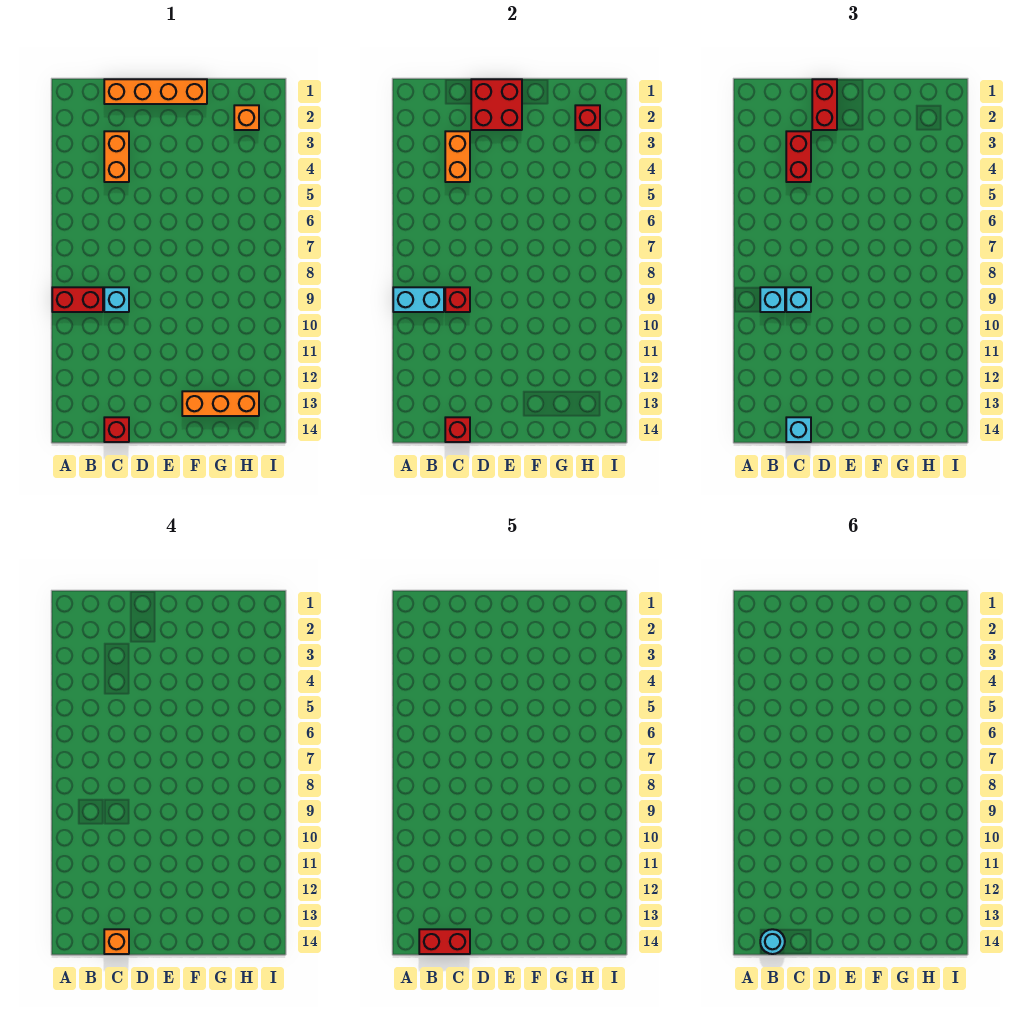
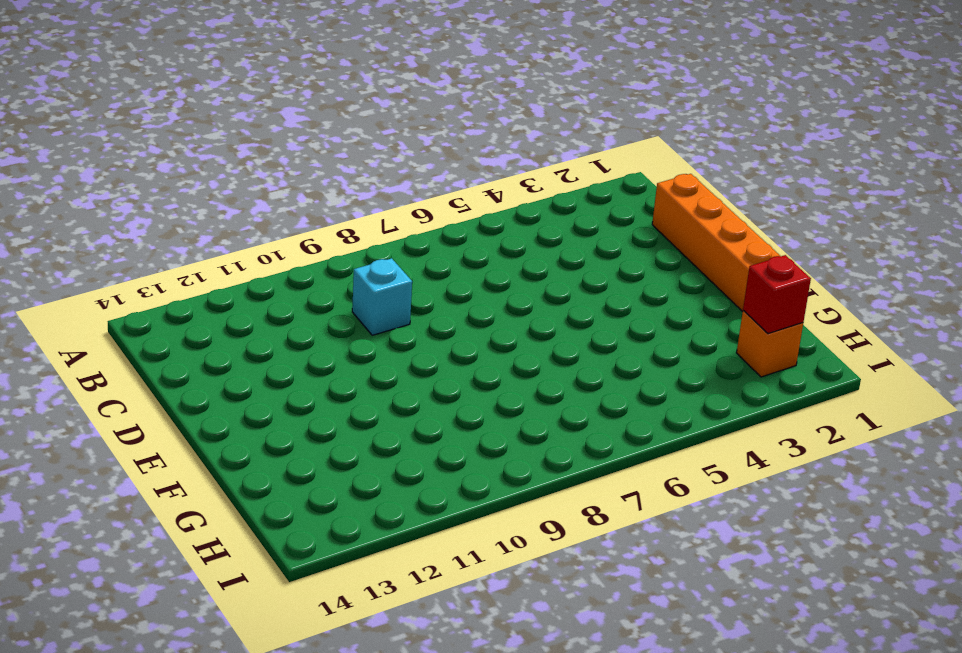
none -> red brick A9:B9 level 1
none -> orange brick C3:C4 level 1
none -> red brick C14 level 1

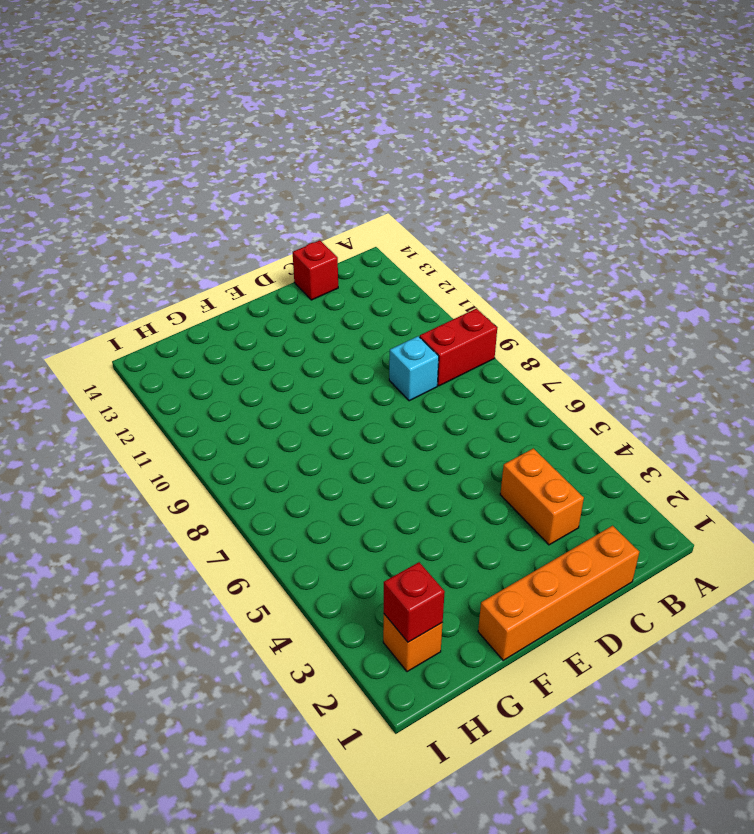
none -> orange brick F13:H13 level 1
none -> cyan brick A9:B9 level 2
none -> orange brick C3:C4 level 2

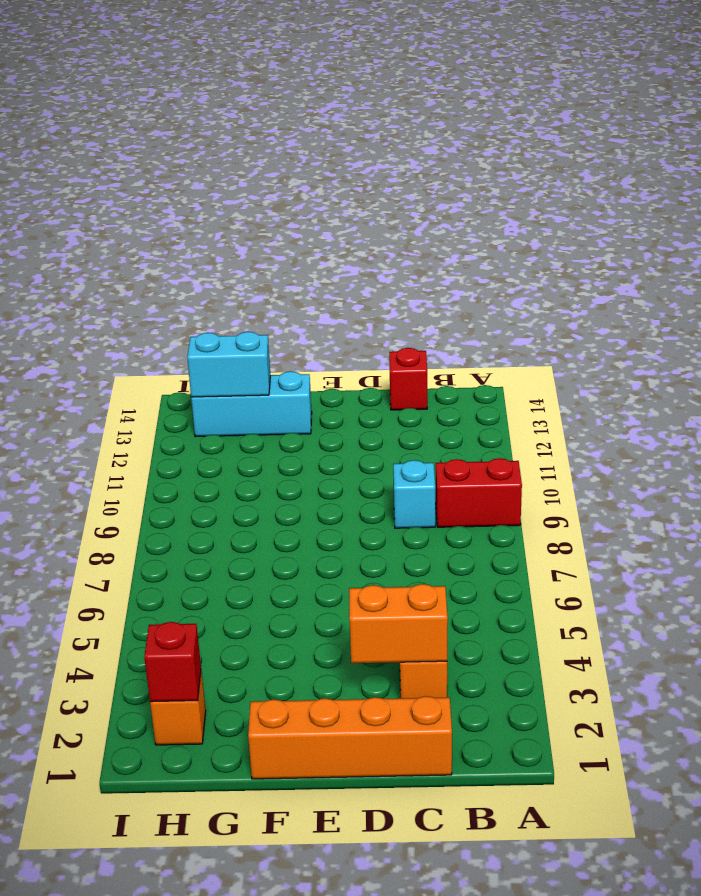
orange brick C3:D3 level 2 -> orange brick C3:C4 level 2
cyan brick F13:H13 level 1 -> orange brick F13:H13 level 1
cyan brick G13:H13 level 2 -> cyan brick A9:B9 level 2
none -> red brick C9 level 2
none -> red brick C14 level 2
none -> red brick D1:E2 level 2

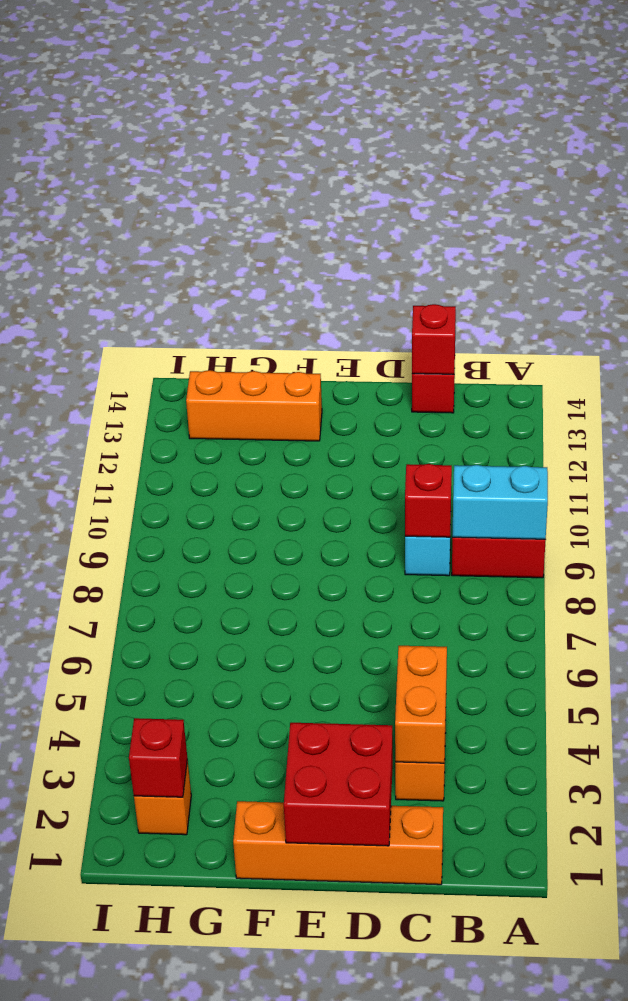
none -> cyan brick B9 level 3
none -> red brick C3:C4 level 3
none -> cyan brick C9 level 3

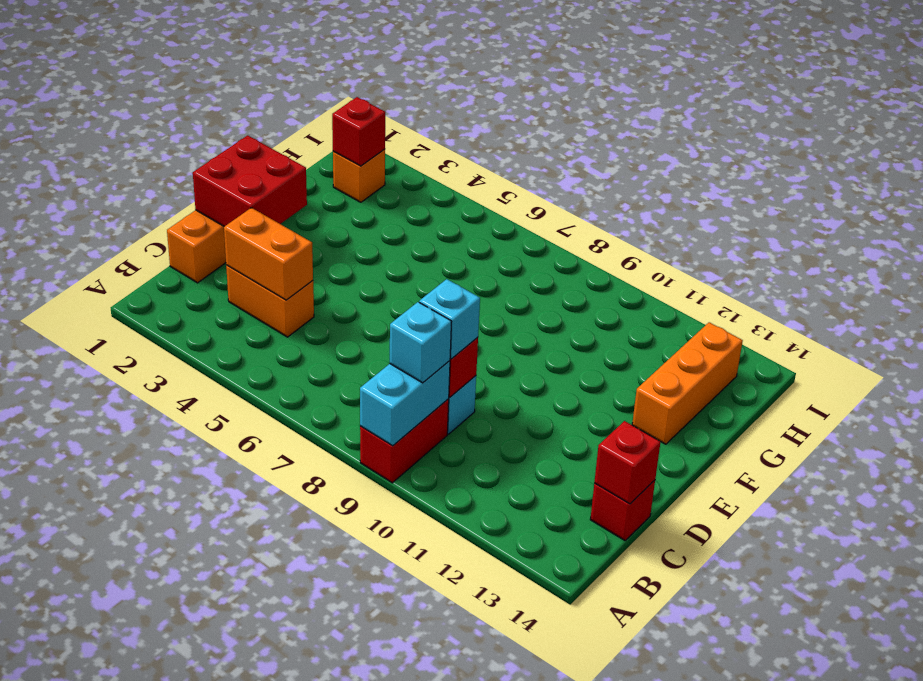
none -> red brick C3:C4 level 3
none -> cyan brick C14 level 3
none -> red brick D1:D2 level 3

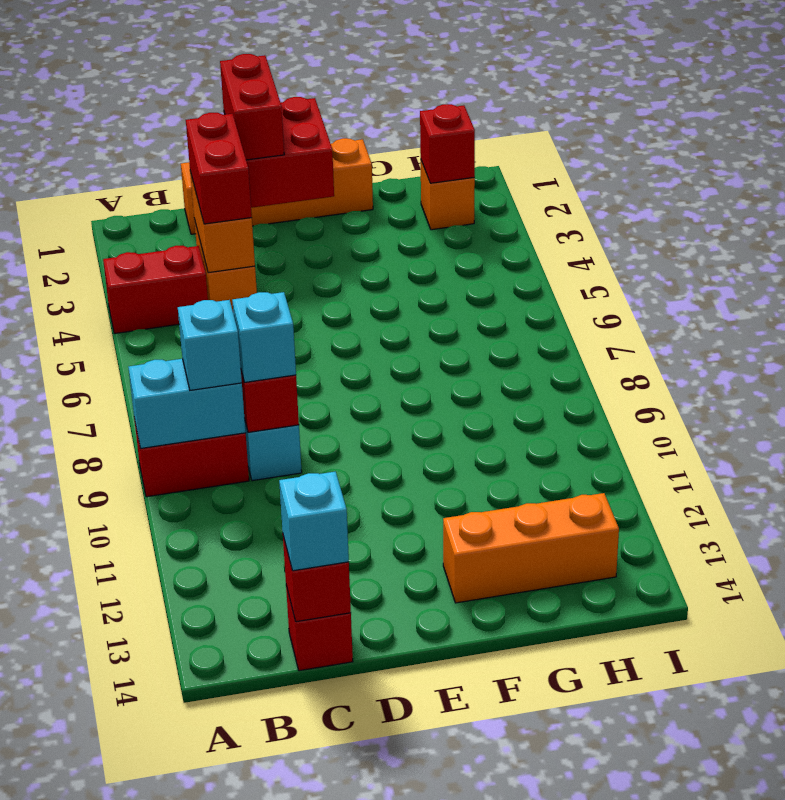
red brick A4:B4 level 1 -> red brick B14:C14 level 5
none -> orange brick C14 level 4
none -> cyan round brick B14 level 6

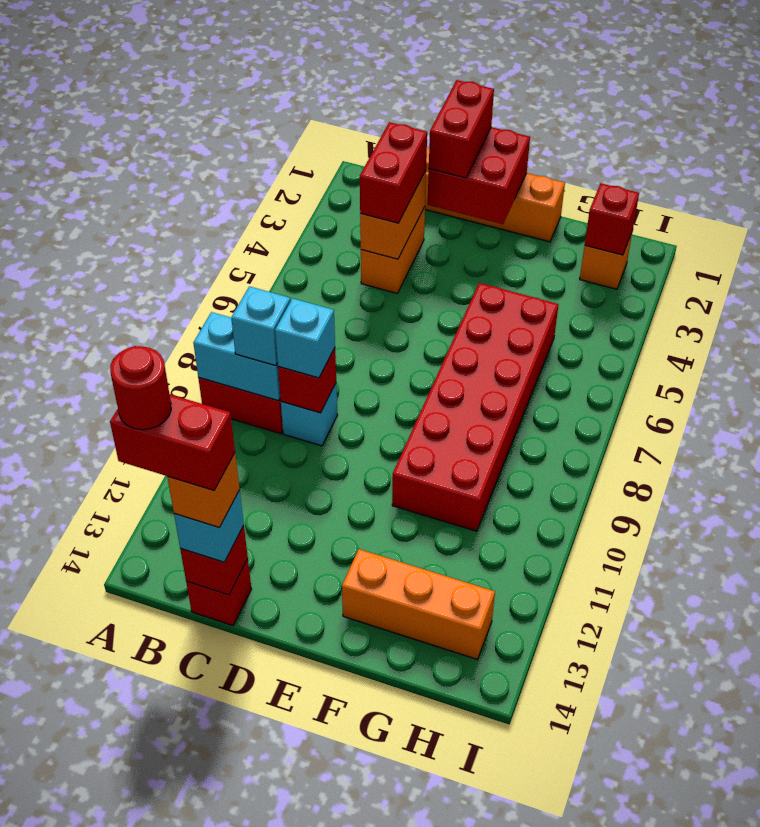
red round brick B14 level 6 -> cyan round brick B14 level 6
red brick F5:G10 level 1 -> none

